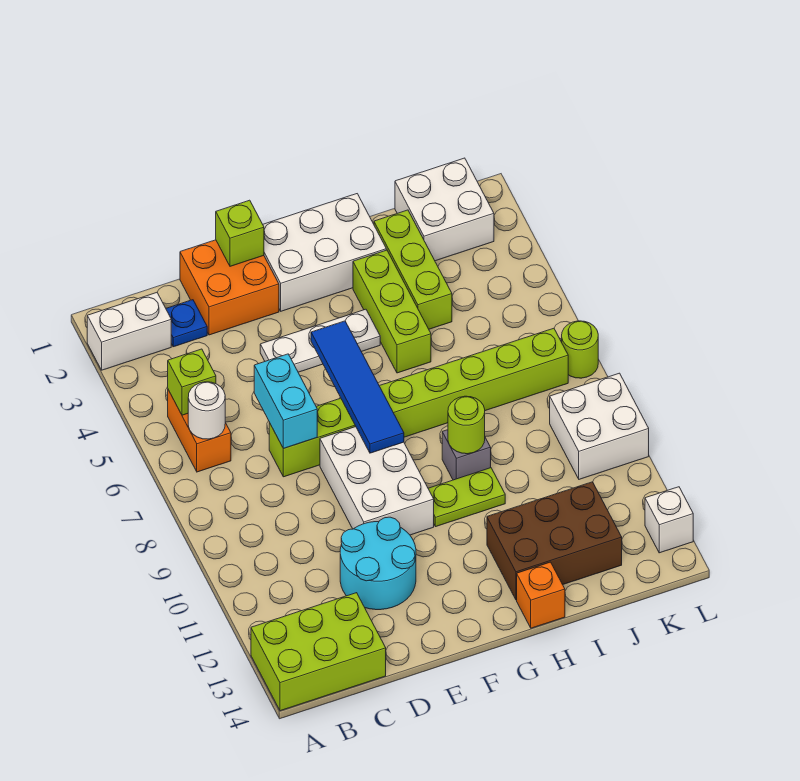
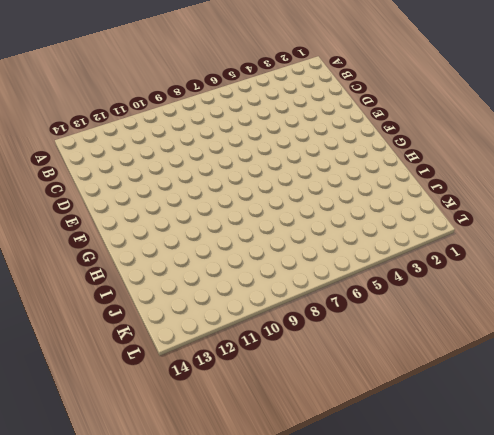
none -> white brick A2:B2 level 1
none -> lime brick A13:C14 level 1
none -> orange brick B5:B6 level 1

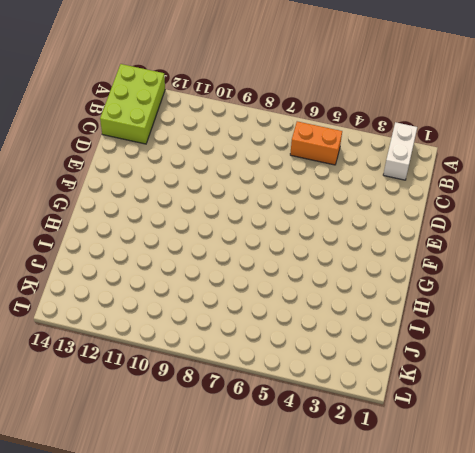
none -> blue plate C2 level 1
none -> orange brick D1:E2 level 1
none -> lime brick D7:K7 level 1

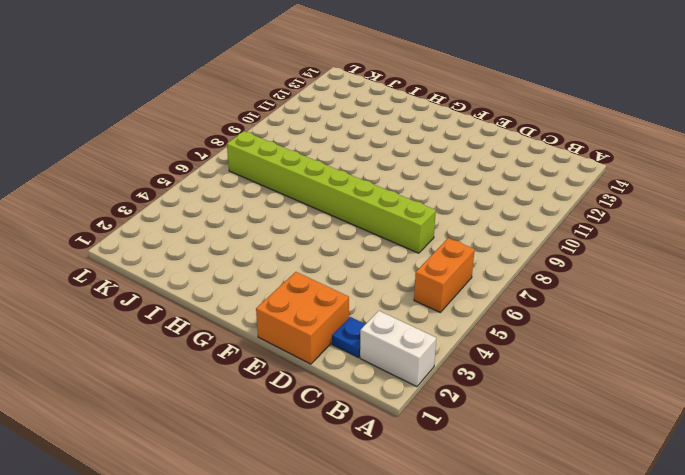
none -> lime brick A13:C14 level 1
none -> cyan round brick D11:E12 level 1
none -> white plate E4:G4 level 1

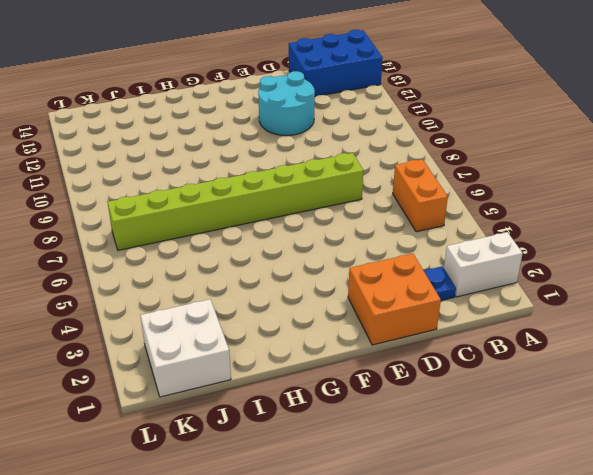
blue brick A13:C14 level 1 -> lime brick A13:C14 level 1
none -> white plate E4:G4 level 1
none -> white brick E8:F10 level 1
none -> white brick F1:H2 level 1

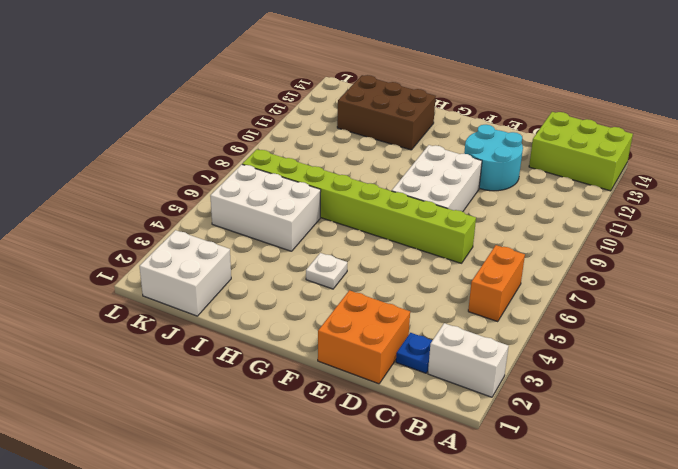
white plate G4 level 1 -> white plate E4:G4 level 1
white brick I5:K6 level 1 -> white brick F1:H2 level 1
none -> lime plate G10:H10 level 1
none -> lime brick H3:H5 level 1
none -> grey brick H9 level 1

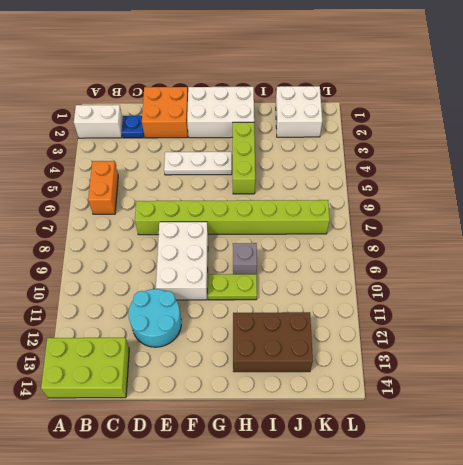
none -> orange brick H14 level 1
none -> lime brick I2:I4 level 1
none -> white brick K9:L10 level 1

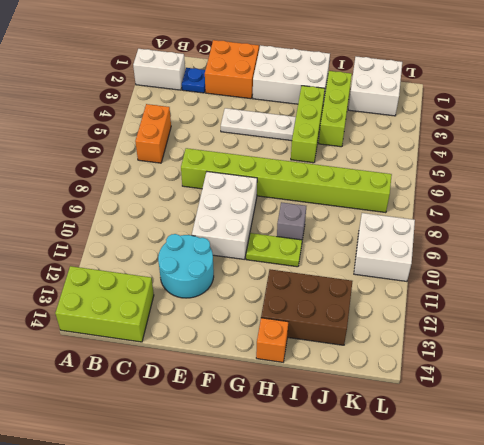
none -> lime round brick L7 level 1
none -> white brick L13 level 1
none -> lime brick B5 level 2

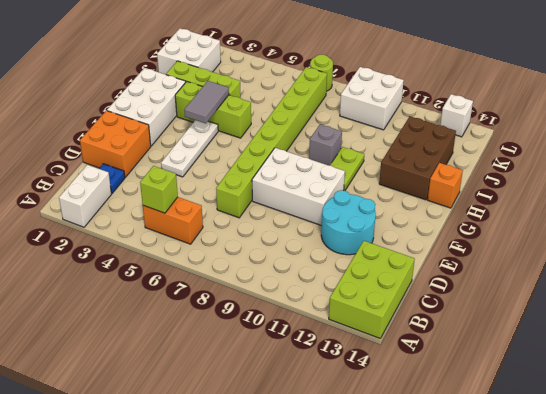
grey tile G4:H4 level 2 -> none
none -> white round brick B6 level 2
none -> cyan brick D6:D7 level 2
none -> lime brick E1 level 2

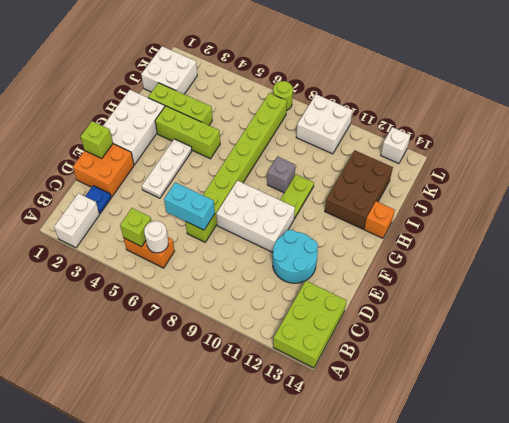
none -> blue tile F5:F8 level 2
none -> lime round brick H9 level 2

